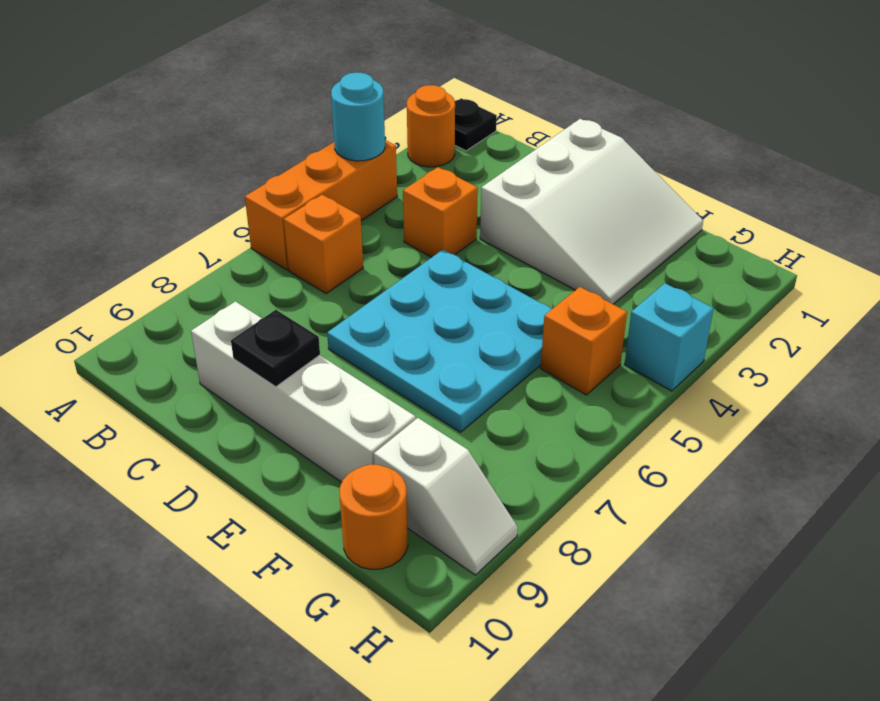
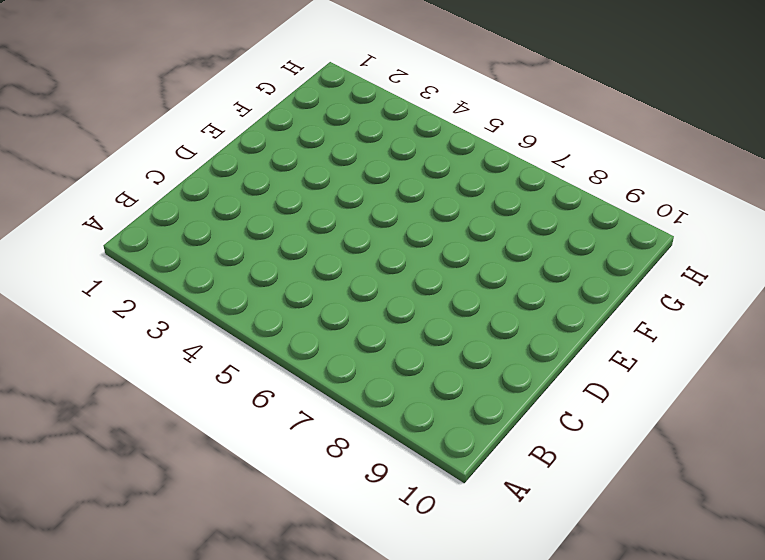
none -> black plate A1 level 1
none -> orange round brick A2 level 1
none -> orange brick A4:A6 level 1

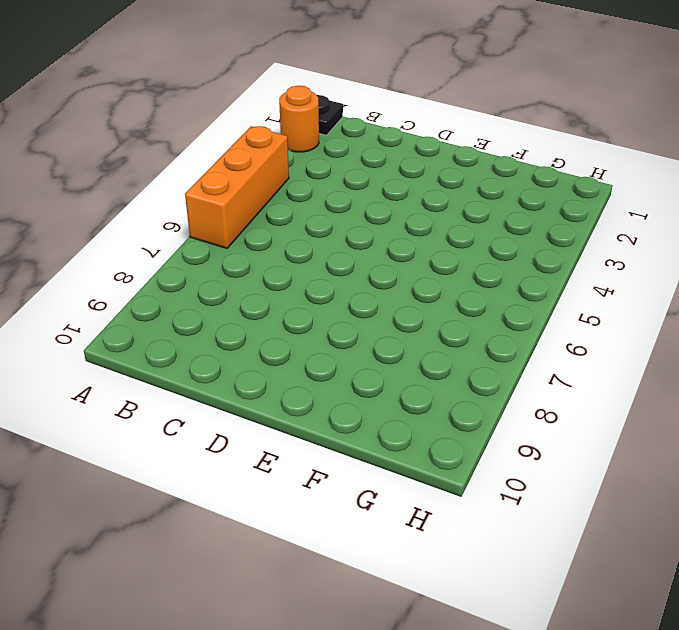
none -> orange brick B6 level 1
none -> orange brick C4 level 1
none -> white brick C9:F9 level 1

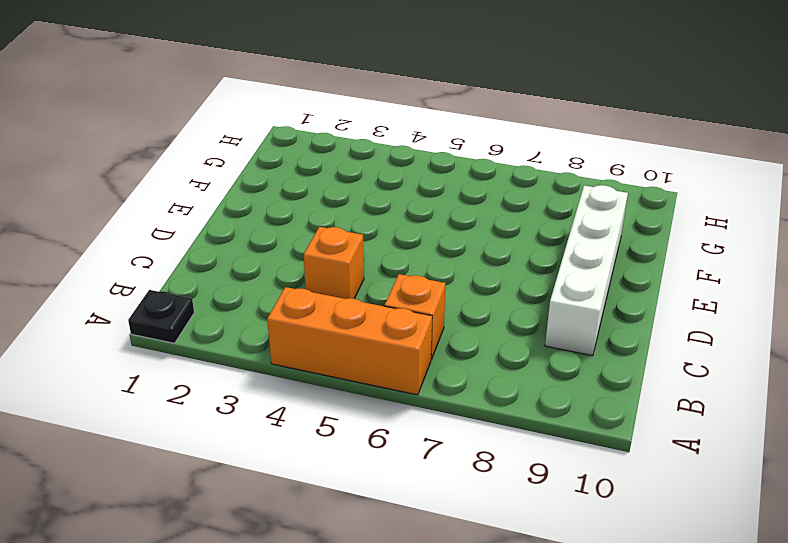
none -> orange round brick A2 level 1
none -> white slope D1:F3 level 1 top D
none -> cyan plate D5:F7 level 1

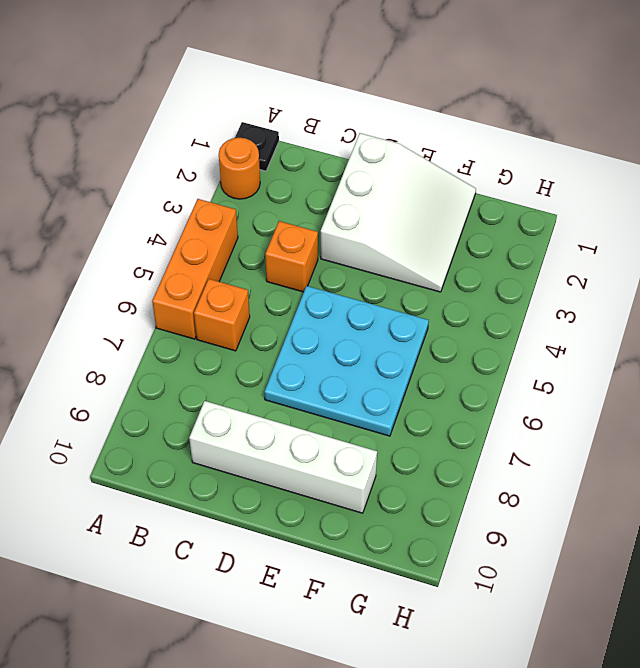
none -> orange brick G5 level 1
none -> white slope G9:H9 level 1 top G
none -> orange round brick G10 level 1

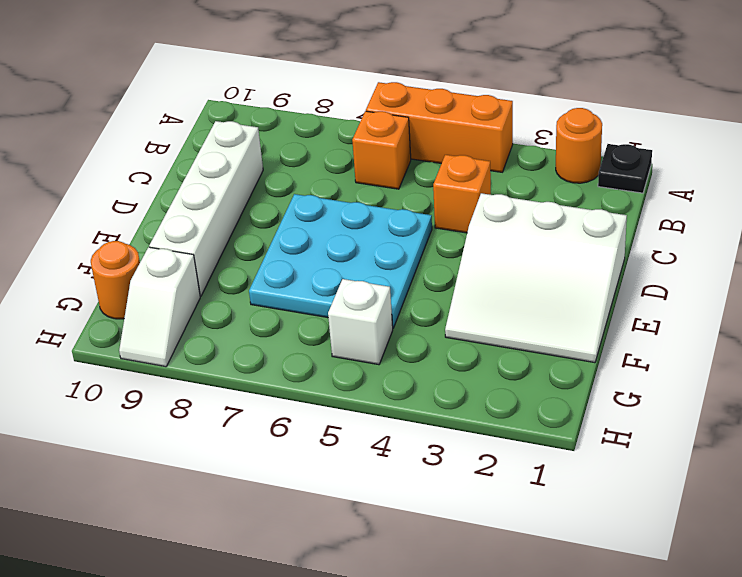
white brick G5 level 1 -> orange brick G5 level 1
none -> cyan brick H4 level 1
none -> cyan round brick A4 level 2
none -> black plate D9 level 2

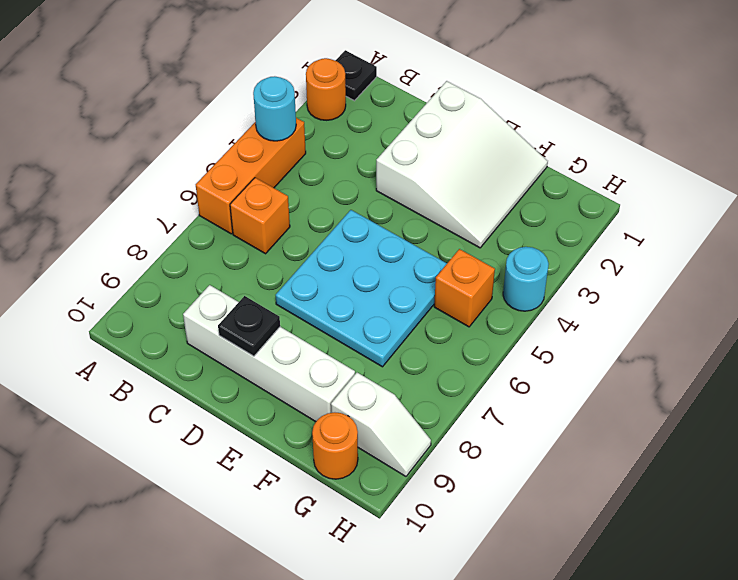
cyan round brick H4 level 1 -> cyan brick H4 level 1
none -> orange brick C4 level 1

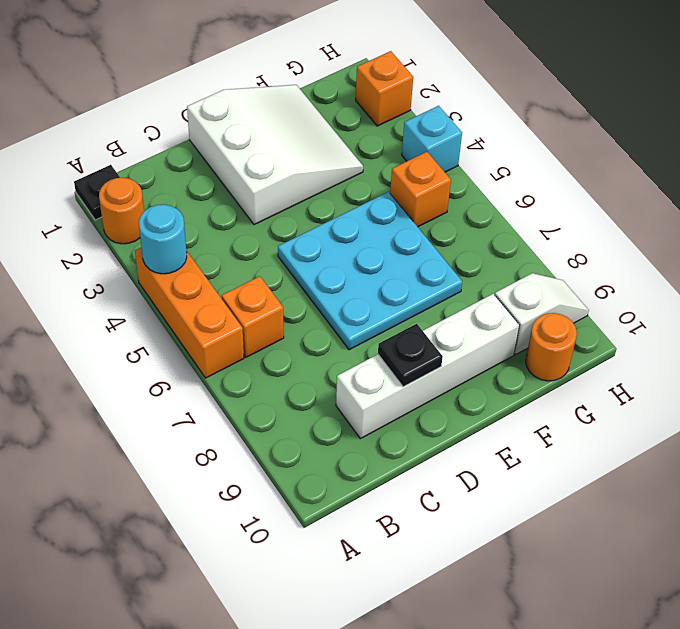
orange brick H2 level 1 -> orange brick C4 level 1

